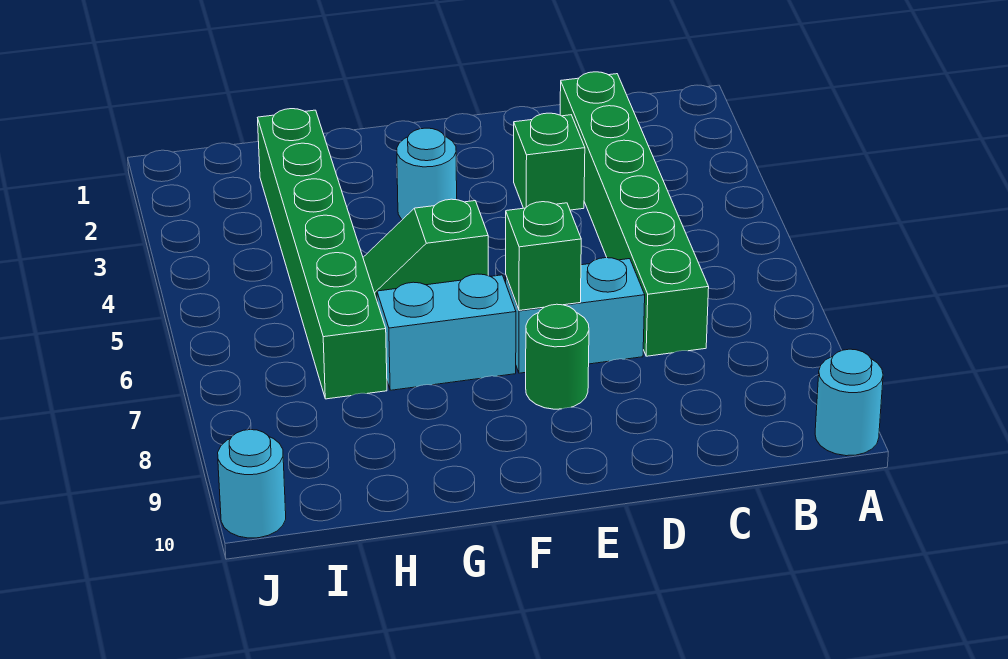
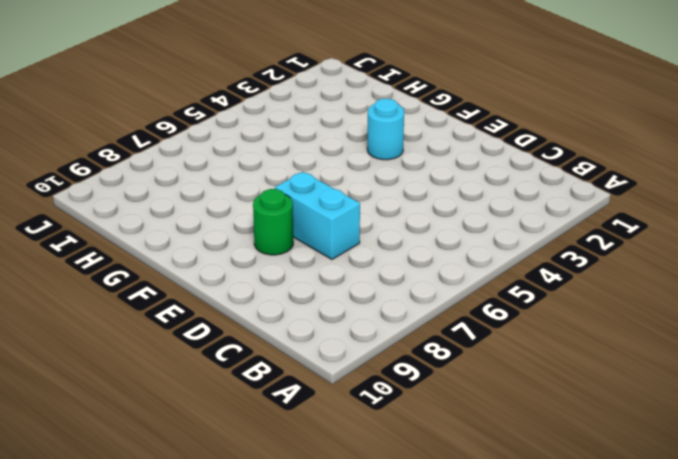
none -> cyan round brick A10 level 1
none -> green brick C2:C7 level 1

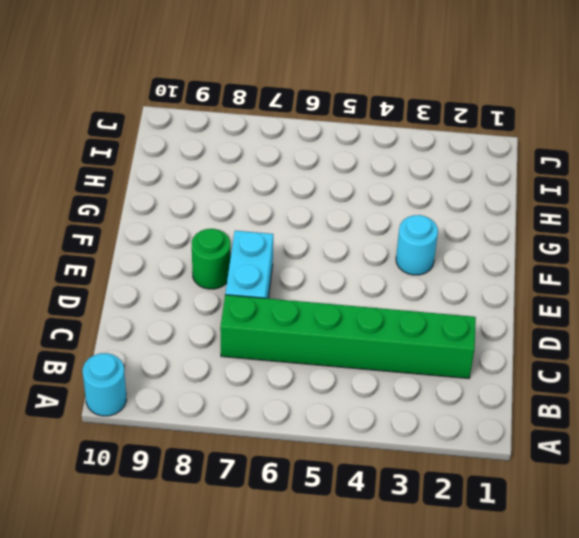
none -> green brick D3 level 1
none -> green slope F5:G5 level 1 top F

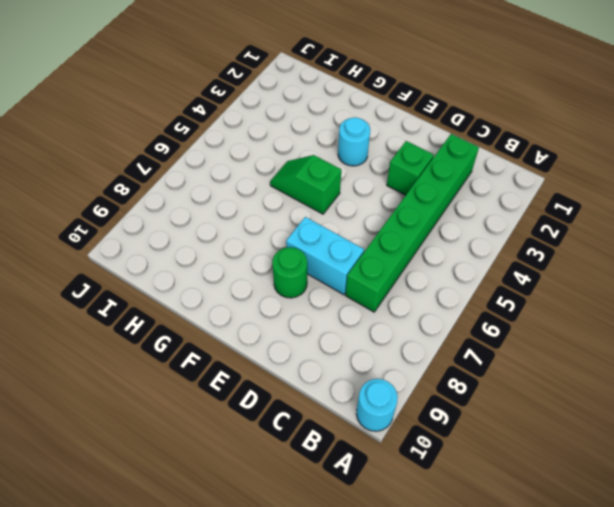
none -> cyan brick F7:G7 level 1
none -> green brick H2:H7 level 1

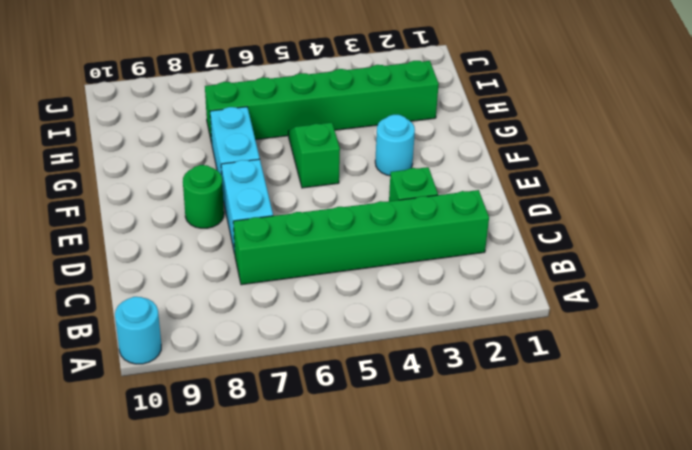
none -> cyan round brick J10 level 1
none -> green brick E7 level 2

